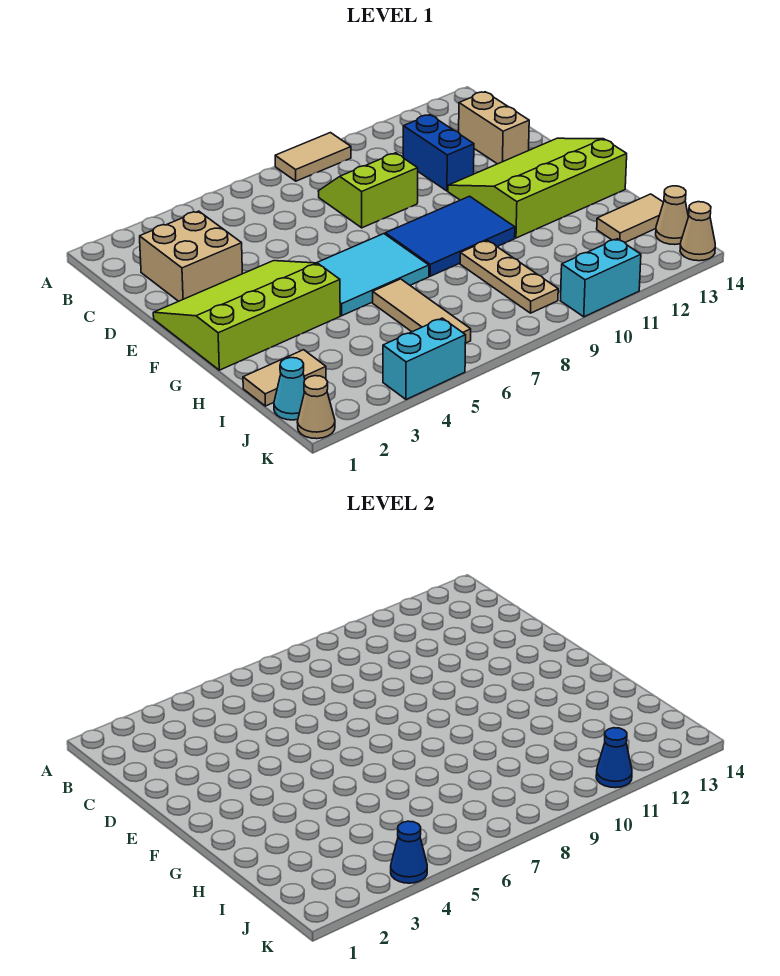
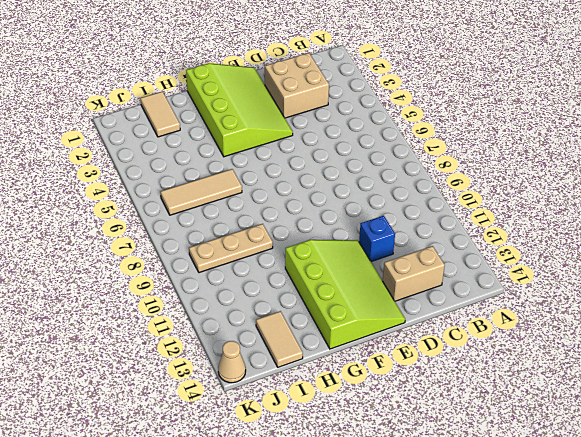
blue brick D11 level 1 -> blue brick C11:D11 level 1
none -> tan tile A8:A9 level 1
none -> lime slope C8:D9 level 1 top D
none -> cyan tile F5:G7 level 1

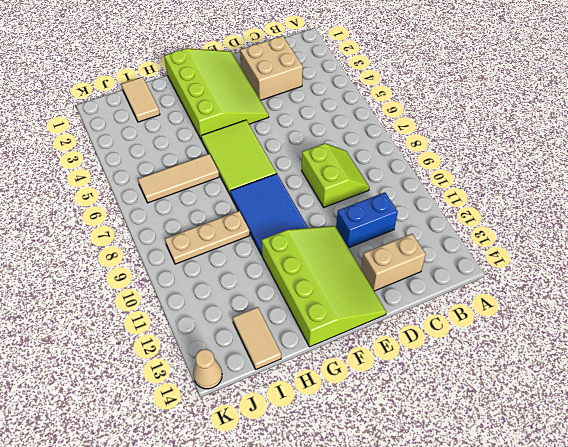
lime tile F5:G7 level 1 -> cyan tile F5:G7 level 1
none -> tan tile A8:A9 level 1
none -> cyan cone J1 level 1
none -> tan cone J14 level 1

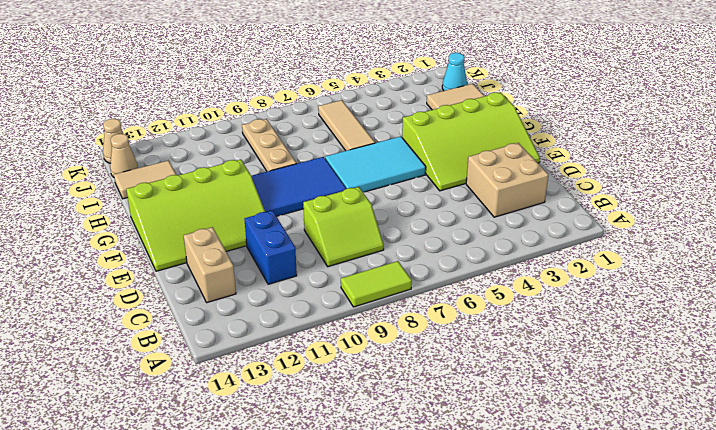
lime tile A8:A9 level 1 -> tan tile A8:A9 level 1
none -> tan cone K1 level 1
none -> cyan brick K4:K5 level 1
none -> cyan brick K10:K11 level 1

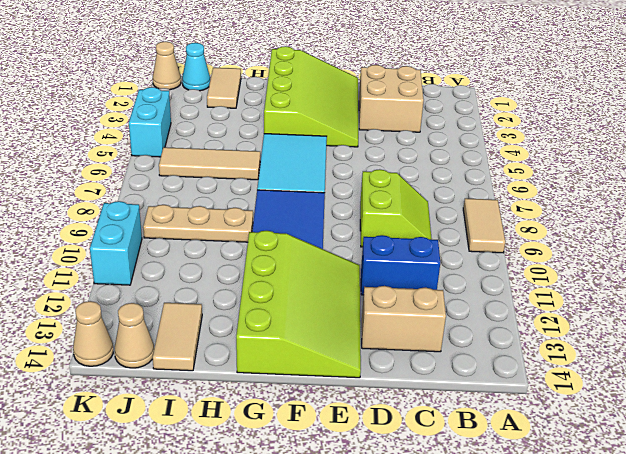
none -> blue cone K4 level 2
none -> blue cone K11 level 2

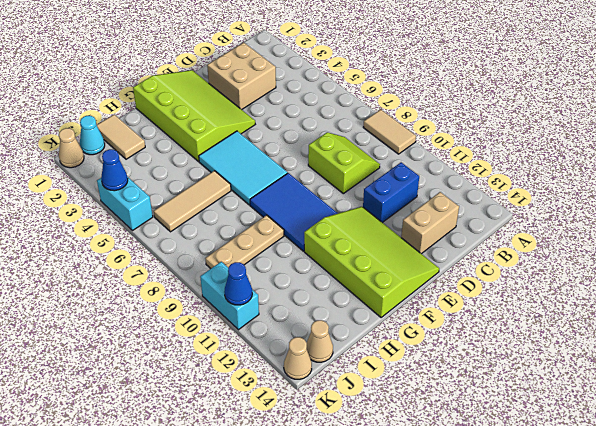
none -> tan tile I13:I14 level 1

